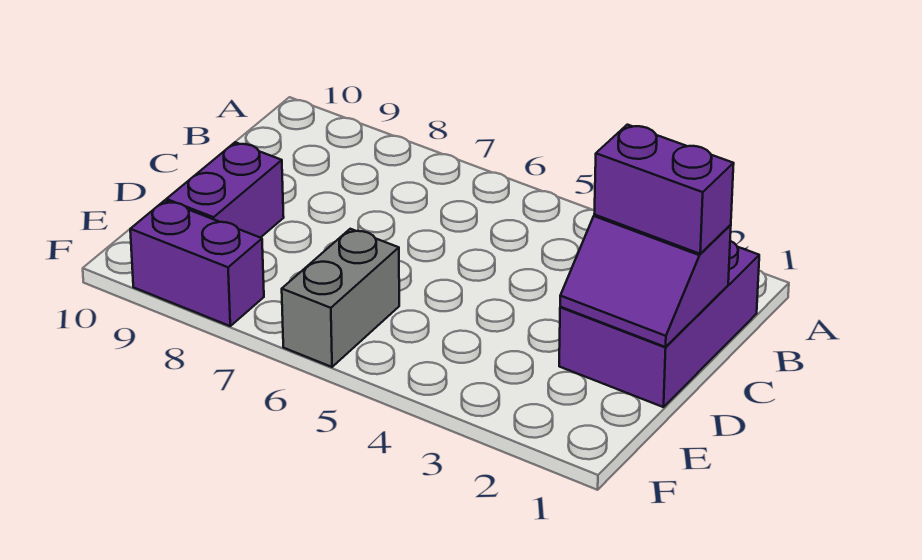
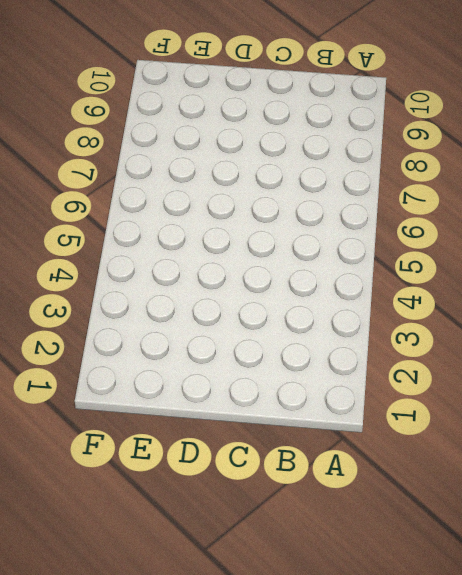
none -> purple brick B1:D2 level 1
none -> purple brick D9:E9 level 1

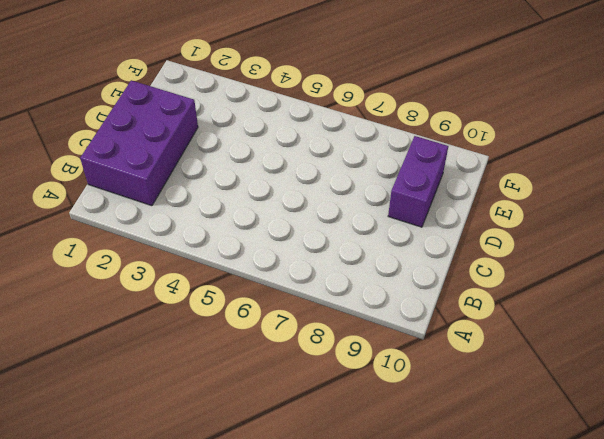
none -> grey brick E6:F6 level 1
none -> purple brick F8:F9 level 1

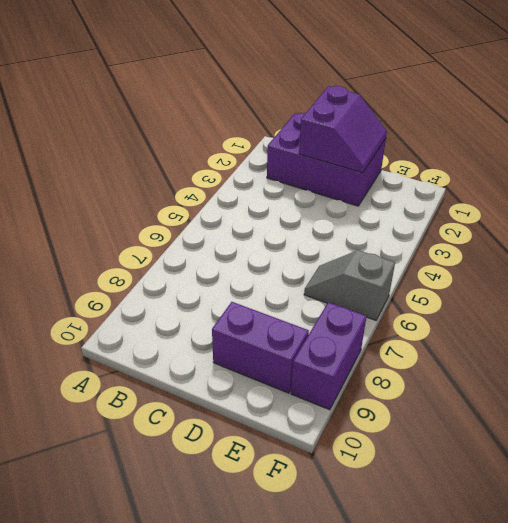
grey slope E6:F6 level 1 top F -> grey brick E6:F6 level 1
none -> purple brick C1:C2 level 3

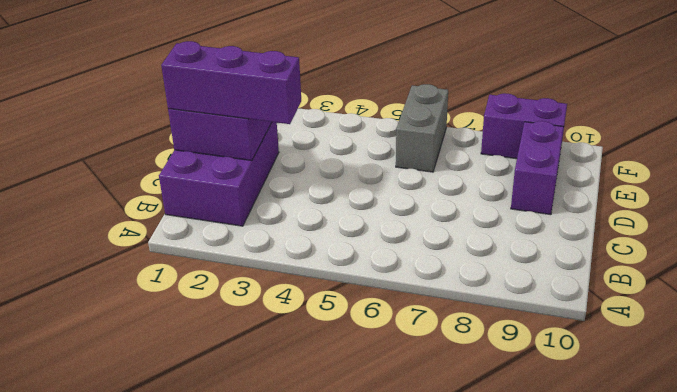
purple brick C1:C3 level 3 -> purple brick C1:C2 level 3

